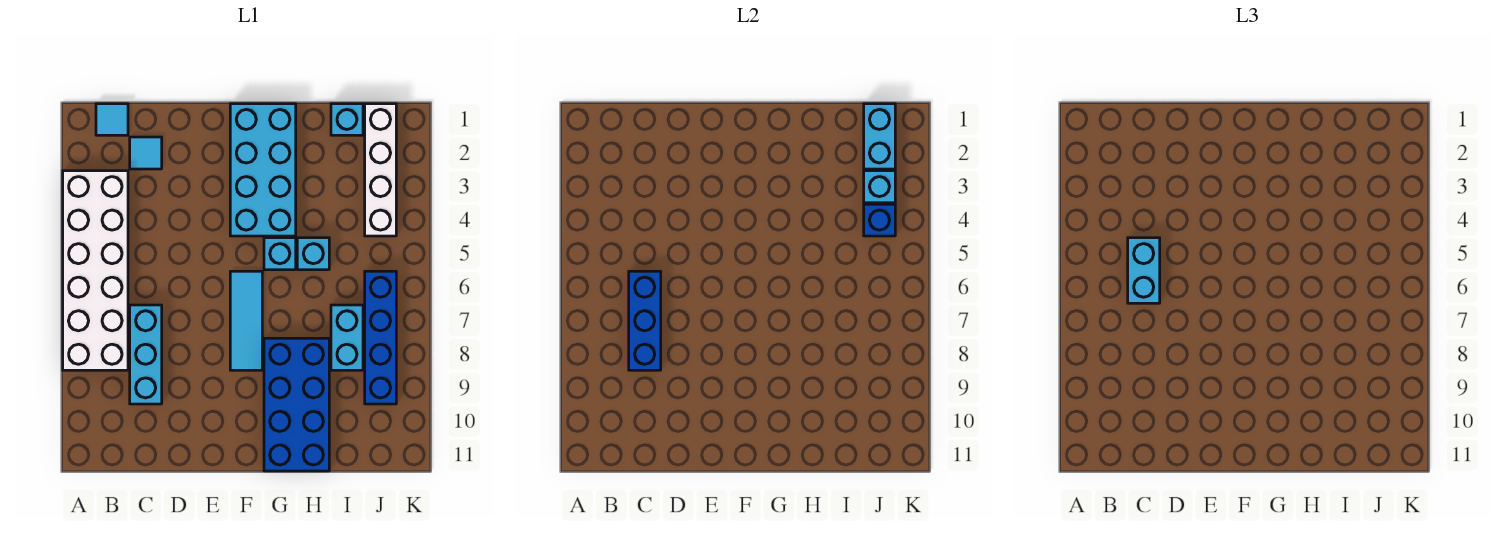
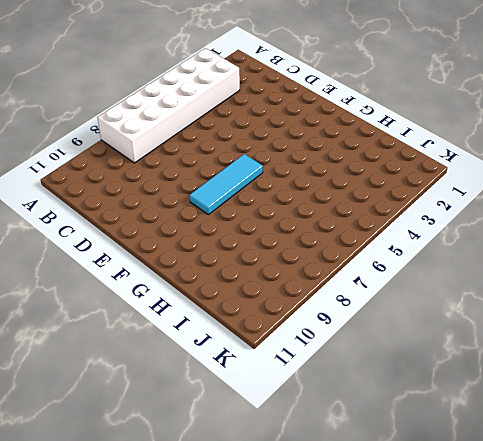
none -> cyan tile B1 level 1
none -> cyan tile C2 level 1
none -> cyan brick C7:C9 level 1

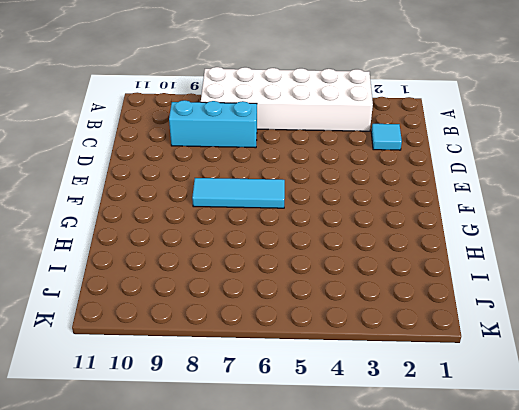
none -> cyan tile B1 level 1
none -> cyan brick F1:G4 level 1
none -> cyan brick G5 level 1

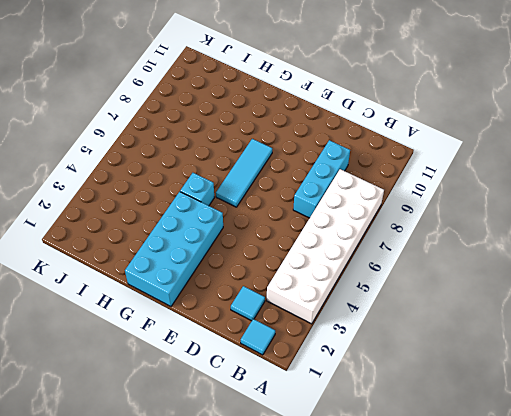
none -> blue brick G8:H11 level 1
none -> cyan brick H5 level 1
none -> cyan brick I1 level 1

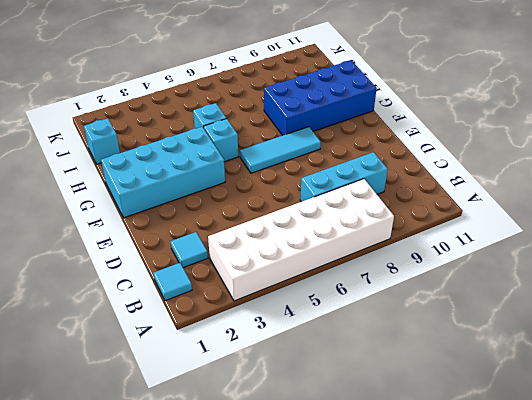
none -> cyan brick I7:I8 level 1
none -> white brick J1:J4 level 1
none -> blue brick J6:J9 level 1

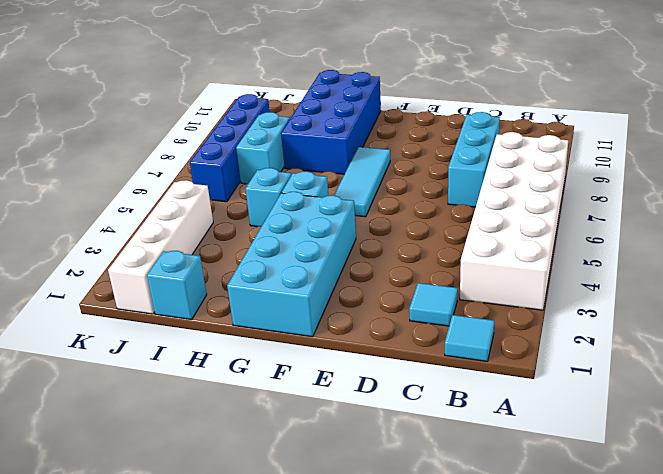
none -> blue brick C6:C8 level 2
none -> cyan brick J1:J2 level 2
none -> cyan brick J3 level 2

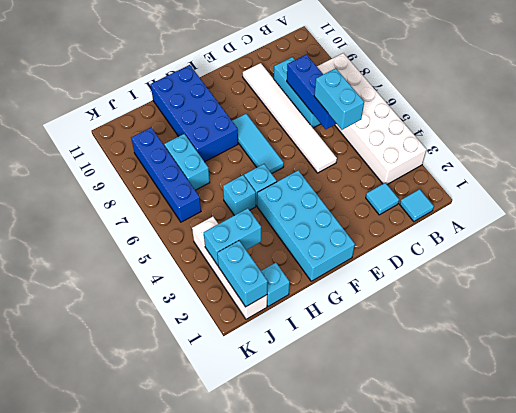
white tile D5:D10 level 1 -> none
cyan brick I3:J3 level 2 -> cyan brick J3 level 2
none -> blue brick J4 level 2

